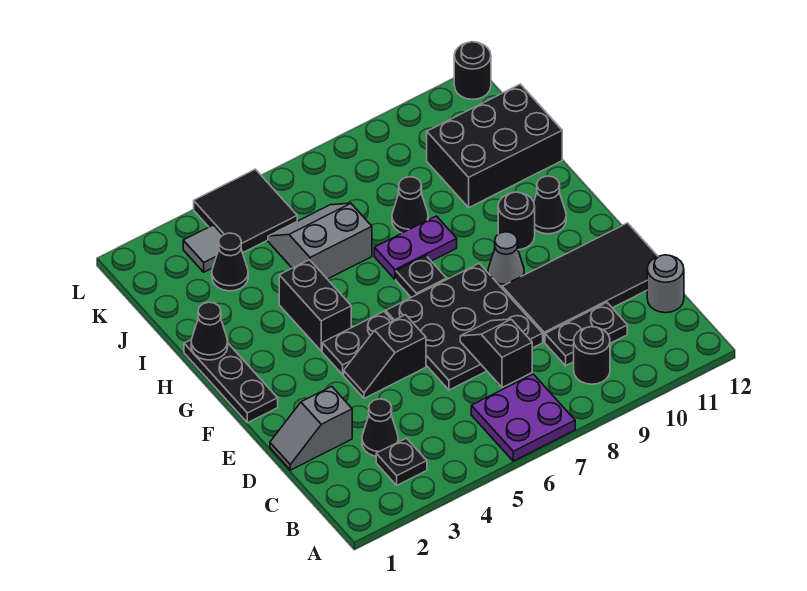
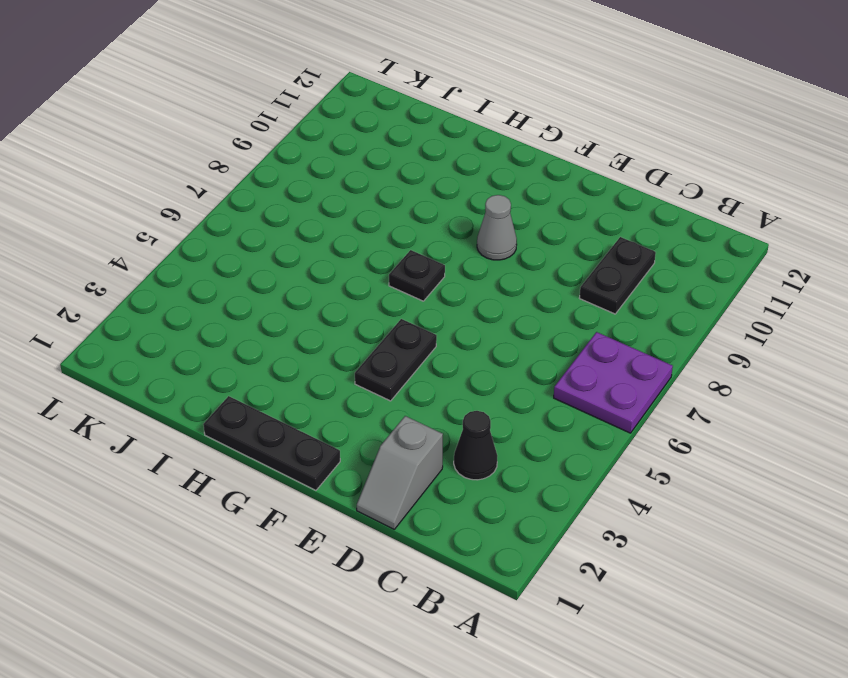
none -> black plate B3 level 1
none -> black round brick B9 level 1
none -> grey round brick C12 level 1

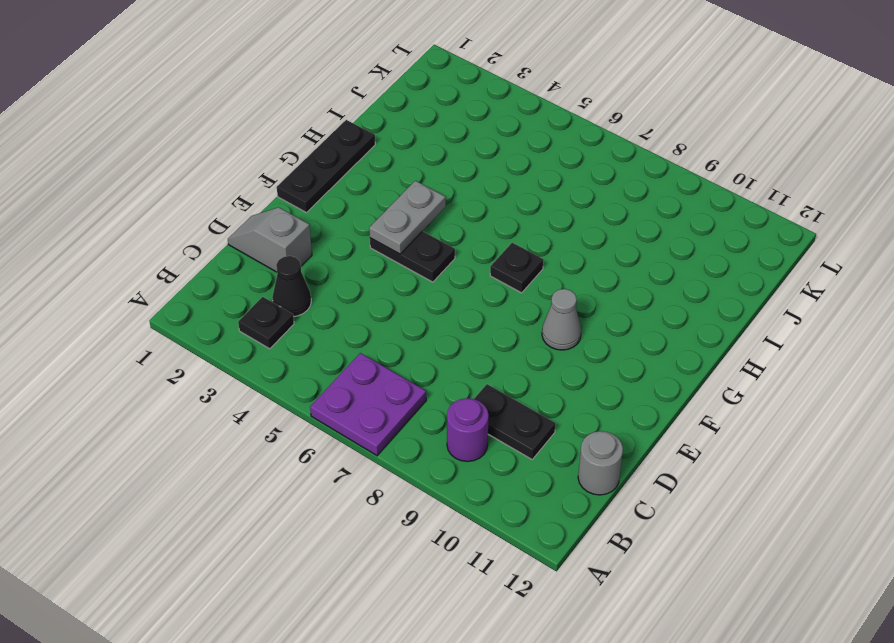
purple round brick B9 level 1 -> black round brick B9 level 1
grey plate F4:G4 level 2 -> none
none -> black plate D6:F8 level 1
none -> black tile D9:E12 level 1
none -> black slope E4:E5 level 1 top 5

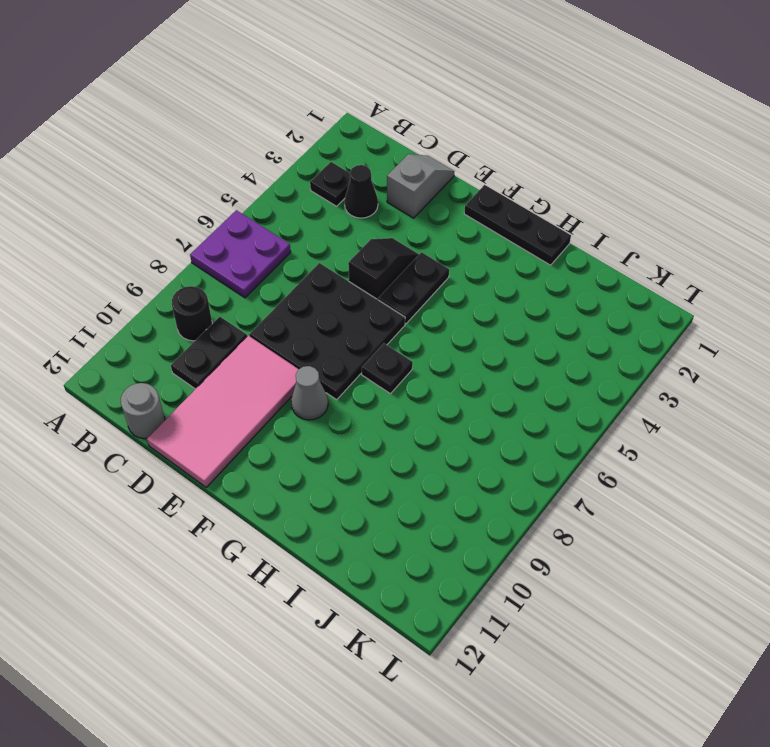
pink tile D9:E12 level 1 -> black tile D9:E12 level 1
none -> black brick G4:H4 level 1
none -> black round brick G10 level 1
none -> black cone G11 level 1

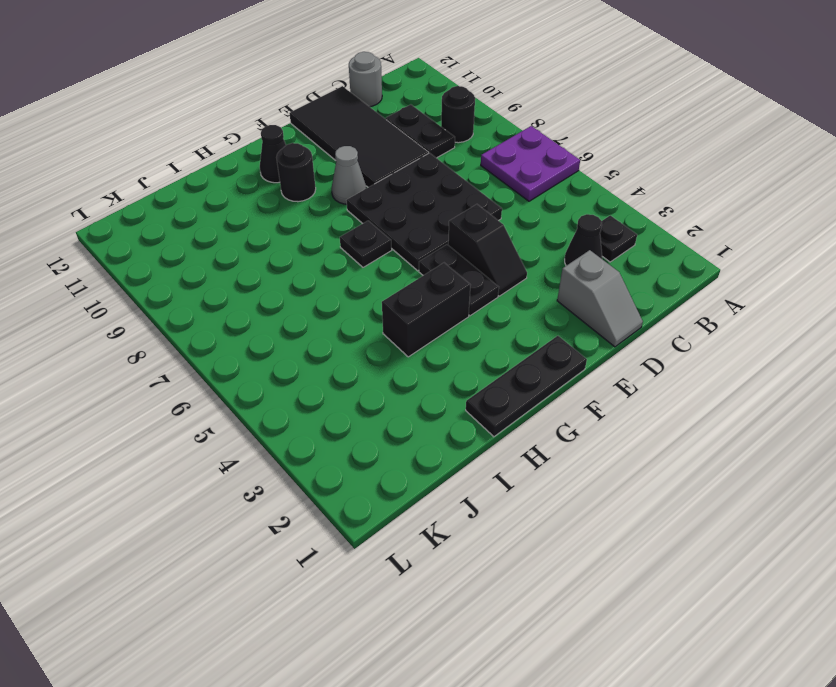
none -> purple plate H7:H8 level 1
none -> grey slope I5:J6 level 1 top I
none -> black cone I8 level 1

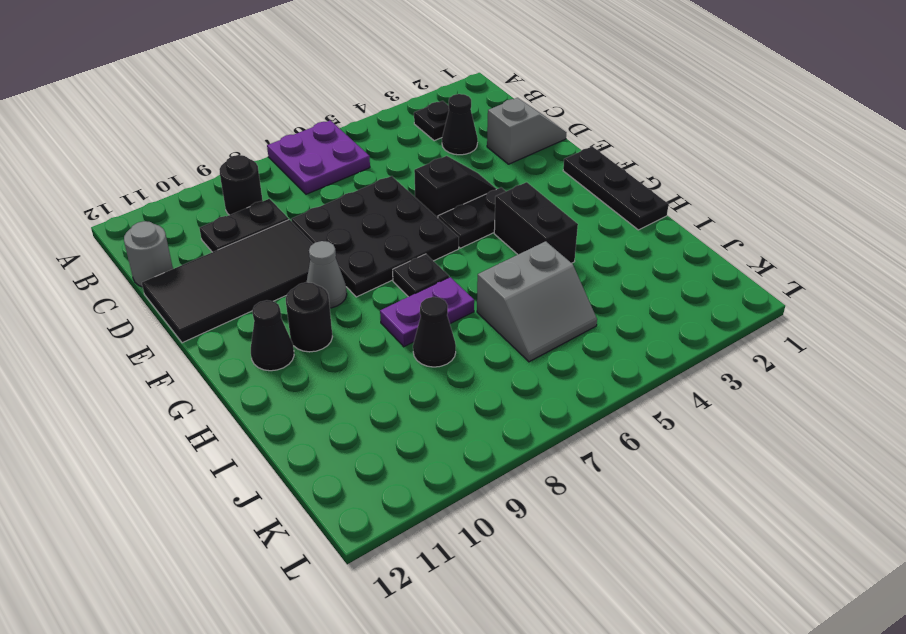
none -> black brick I10:J12 level 1
none -> black cone J3 level 1
none -> grey tile K3 level 1

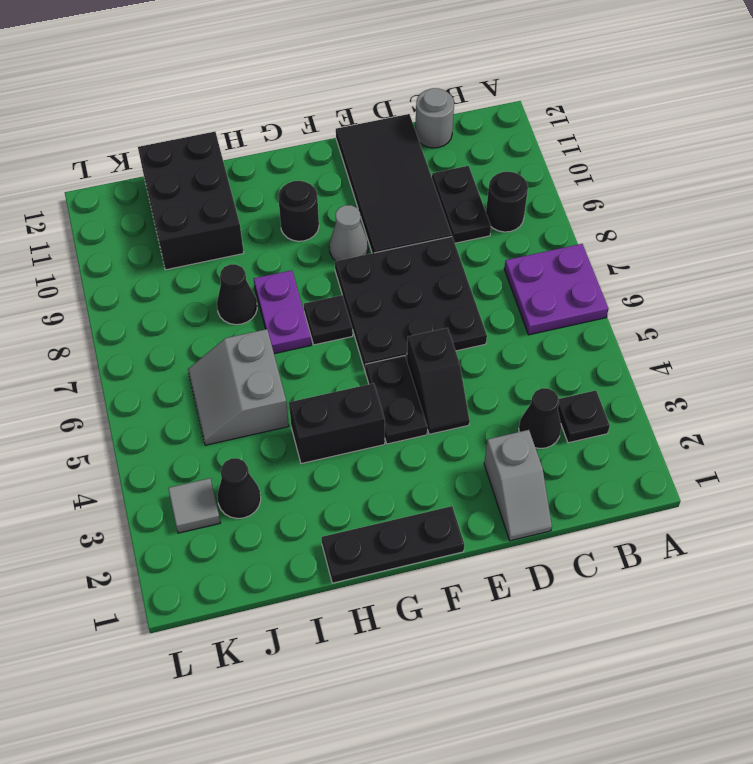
none -> black cone G11 level 1
none -> black tile K4:L5 level 1
none -> black round brick L12 level 1

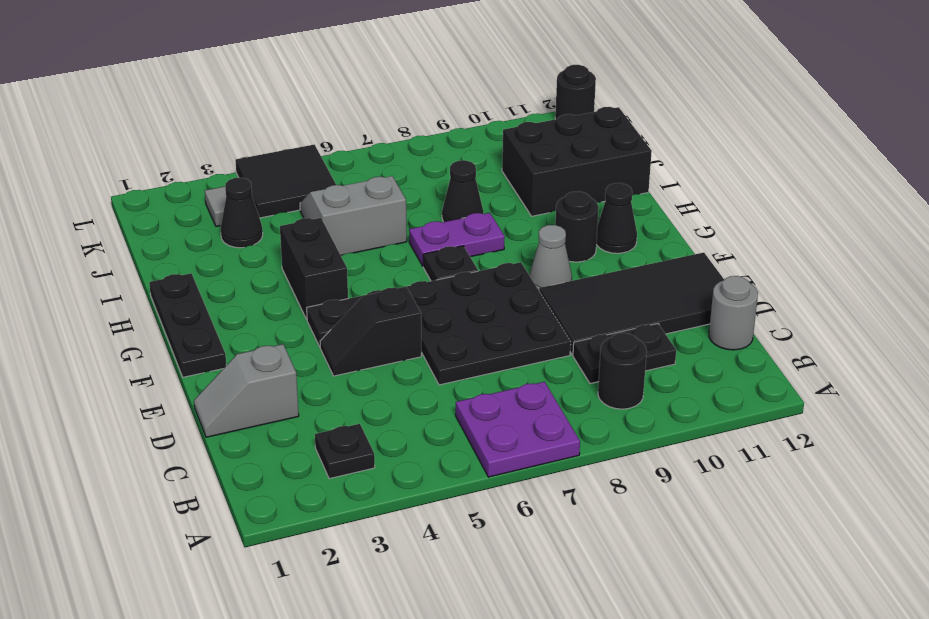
none -> black cone C3 level 1
none -> black slope C7:D7 level 2 top C
none -> black cone H1 level 2

